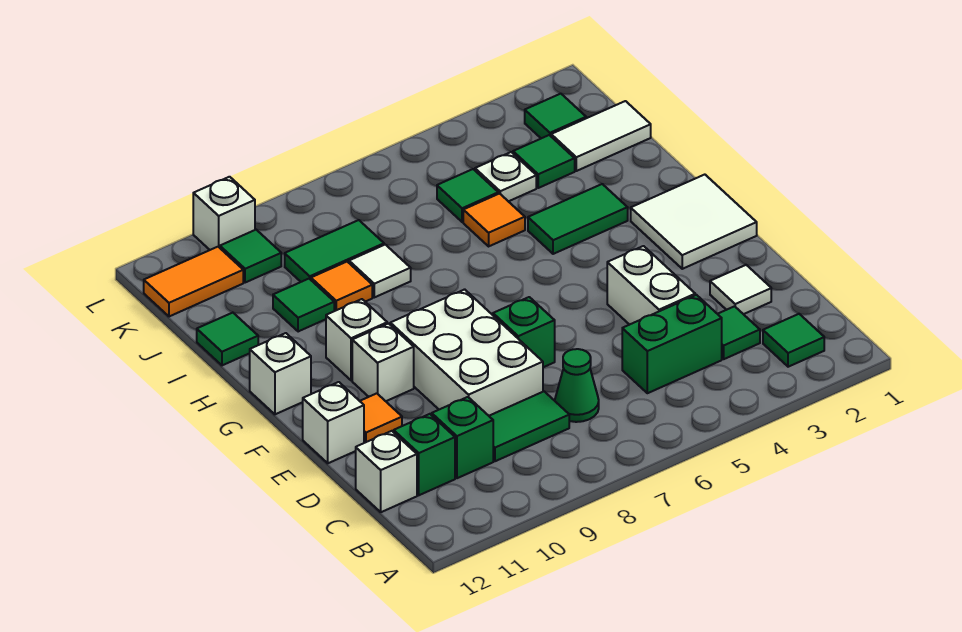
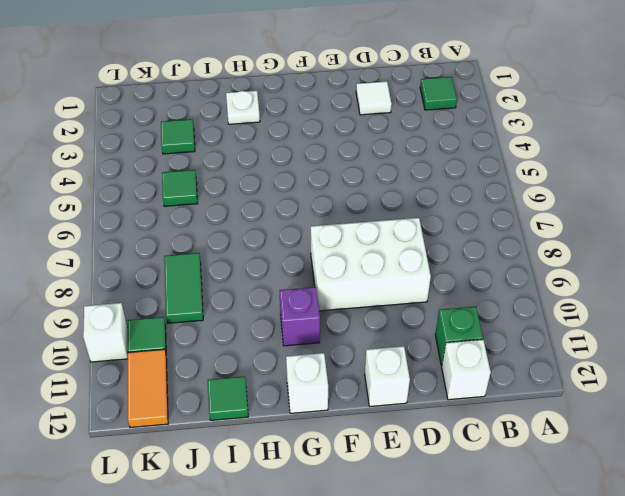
purple brick G10 level 1 -> white brick G10 level 1
white plate H2 level 1 -> white plate J4 level 1
none -> green tile C3 level 1
none -> green brick C4:C5 level 1
none -> green cone C7 level 1
none -> green tile C8:C9 level 1

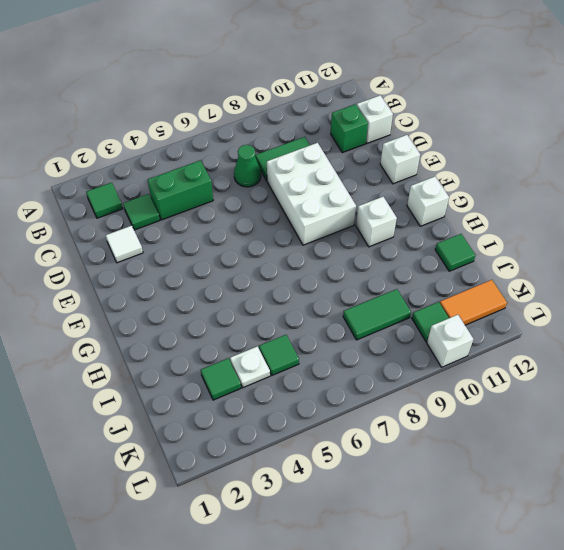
none -> green brick C10 level 1
none -> white brick D4:E4 level 1
none -> green brick E7 level 1
none -> orange tile E11 level 1

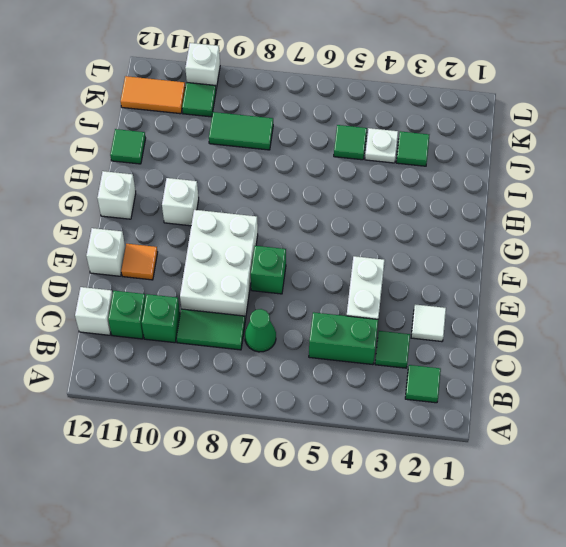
none -> white tile F1:G2 level 1
none -> white brick F10 level 1
none -> green tile H3:H4 level 1
none -> orange tile I5 level 1

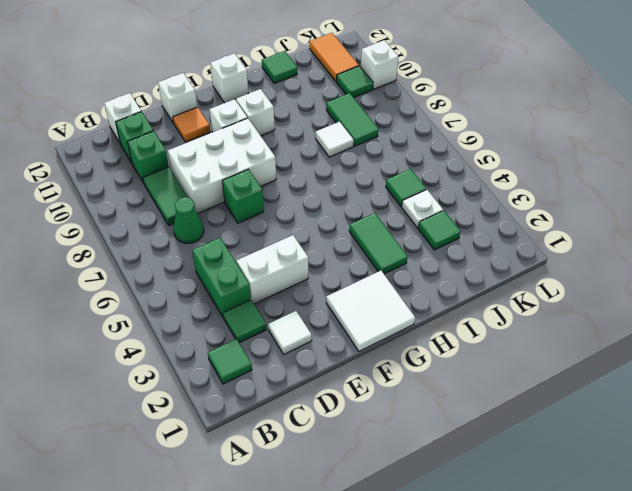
none -> orange tile I5 level 1
none -> orange tile I9 level 1
none -> green tile I10 level 1
none -> white tile J1:J2 level 1

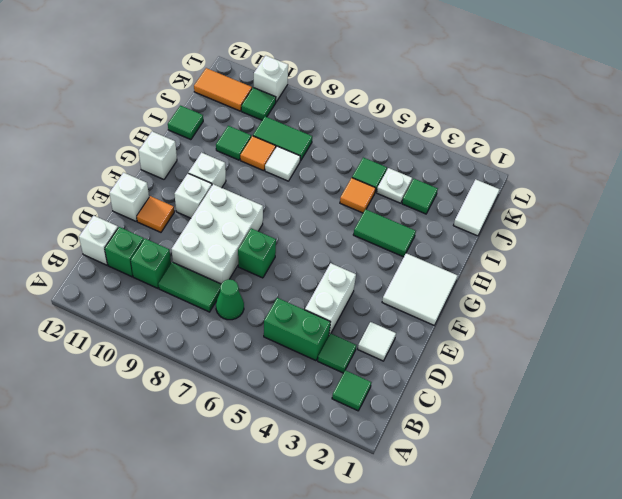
white tile J1:K1 level 1 -> white tile J1:J2 level 1
none -> green tile K2 level 1

